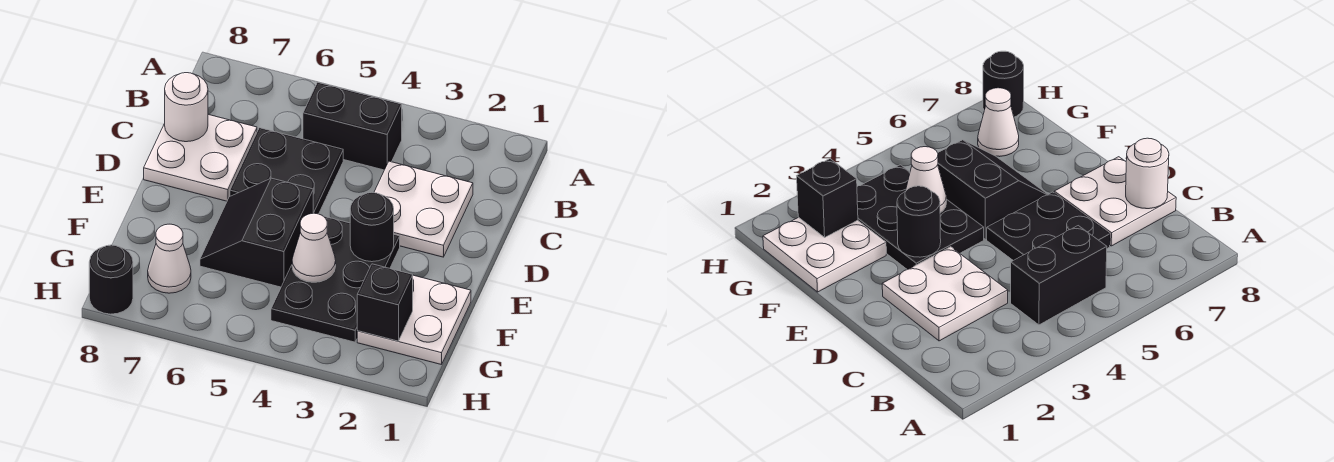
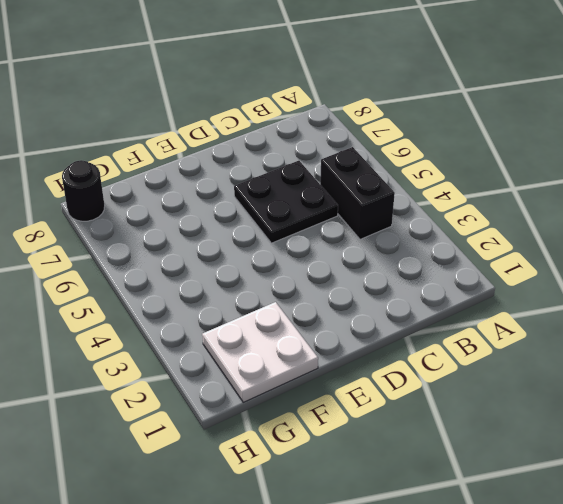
none -> white plate C2:D3 level 1
none -> white plate C7:D8 level 1
none -> black plate E3:G4 level 1

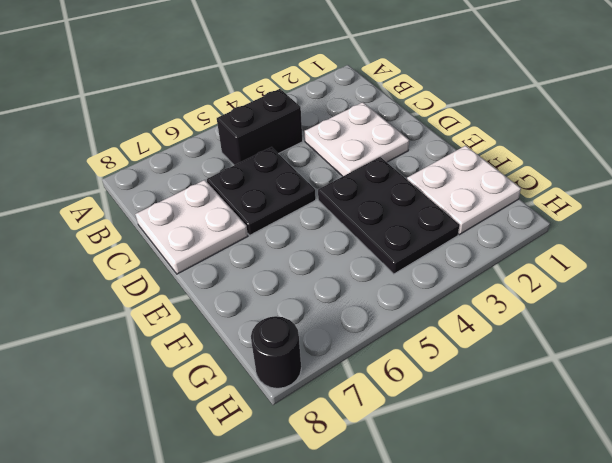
none -> black slope E5:F6 level 1 top 5
none -> white cone G7 level 1
none -> white round brick C8 level 2

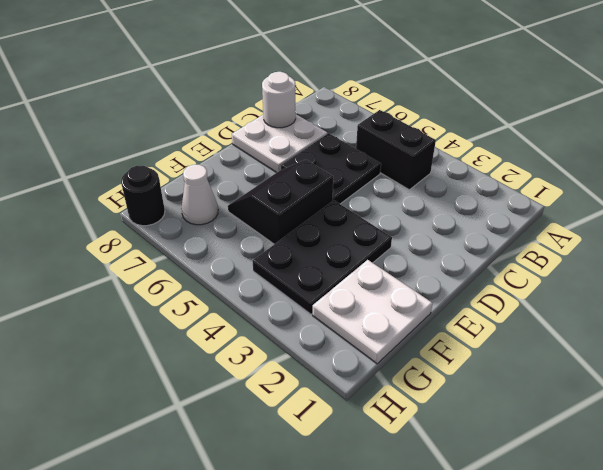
none -> white plate C2:D3 level 1
none -> black round brick E3 level 2
none -> white cone F4 level 2

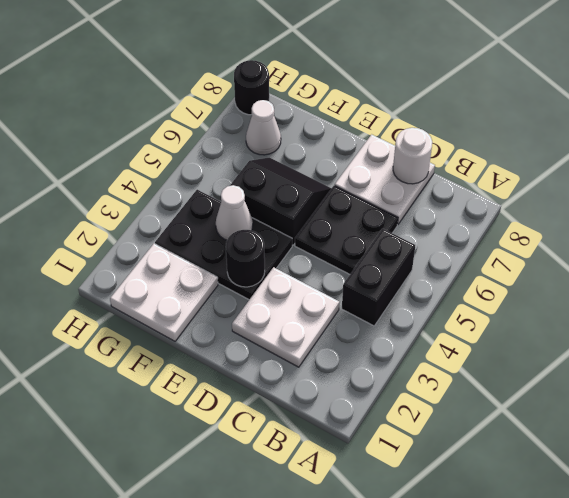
none -> black brick G2 level 2

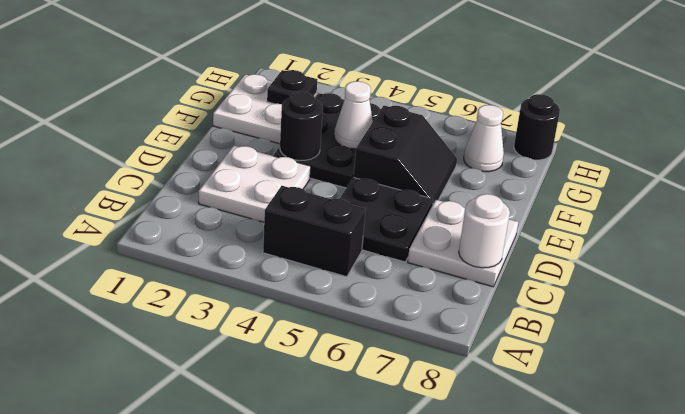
black plate G2 level 2 -> black brick G2 level 2

